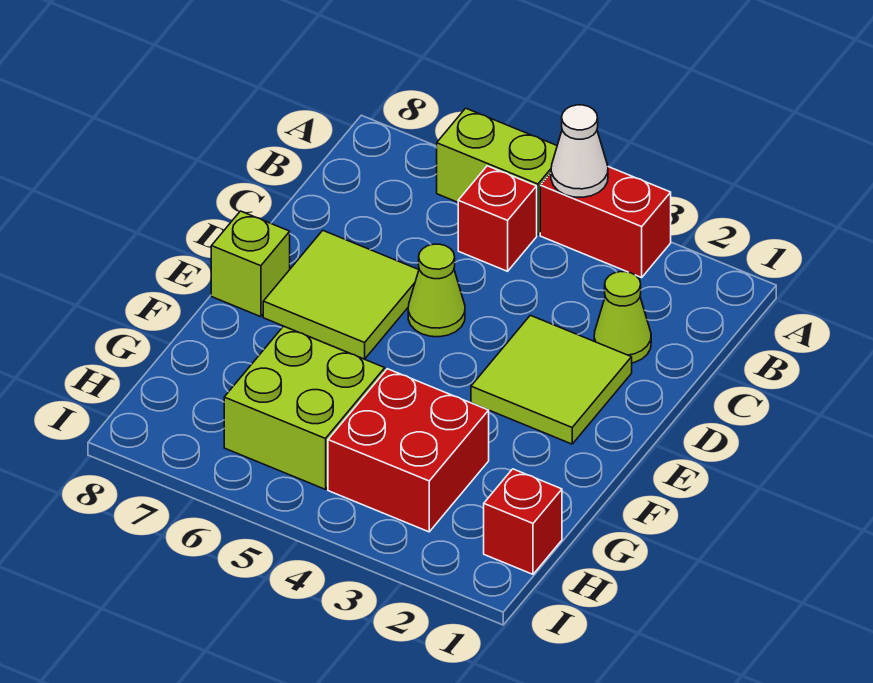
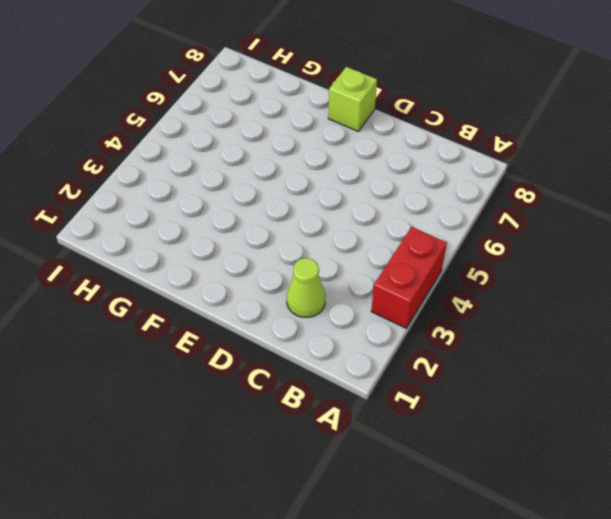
none -> lime brick A5:A6 level 1
none -> red brick B5 level 1
none -> lime tile D2:E3 level 1

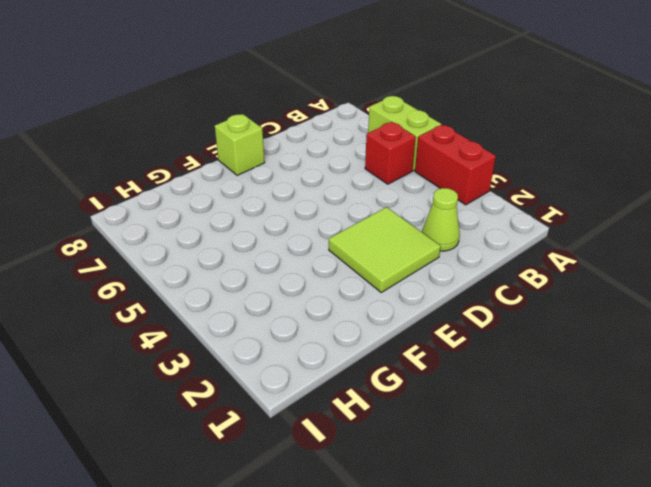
none -> lime cone D5 level 1
none -> lime tile D6:E7 level 1
none -> red brick G3:H4 level 1

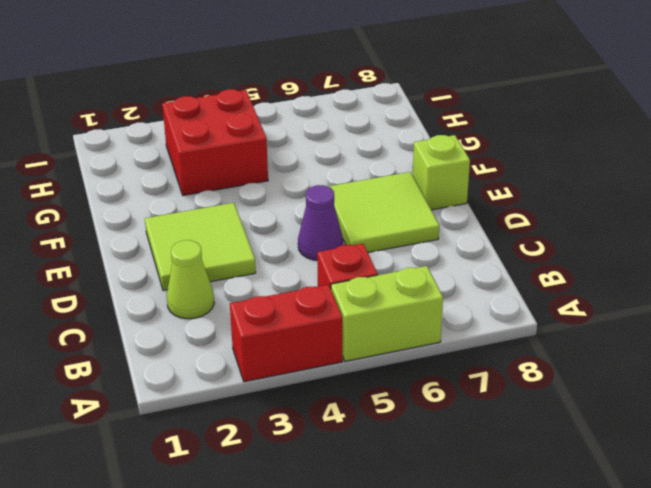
purple cone D5 level 1 -> lime cone D5 level 1
none -> lime brick G5:H6 level 1
none -> red brick H1 level 1
none -> white cone A4 level 2

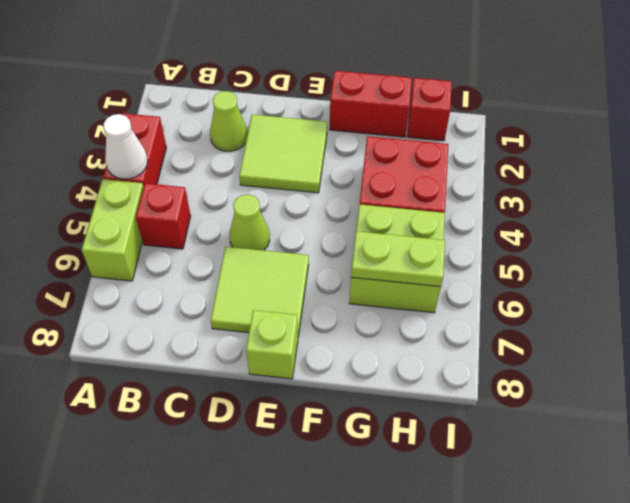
red brick F1:G1 level 1 -> none
lime plate G6:H6 level 2 -> none

